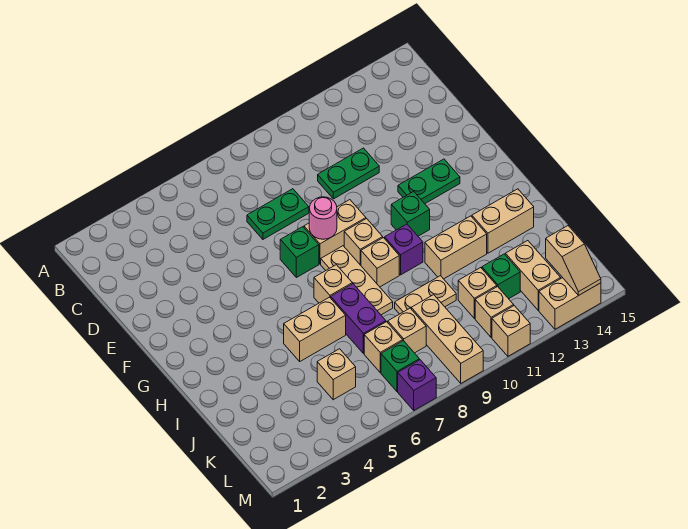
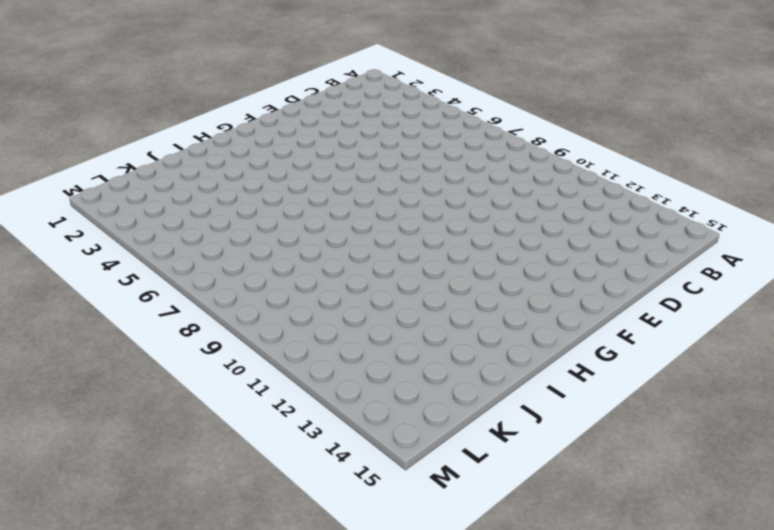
none -> green plate D7:D8 level 1
none -> green plate D10:D11 level 1
none -> green brick F7 level 1
none -> tan brick F8:F9 level 1

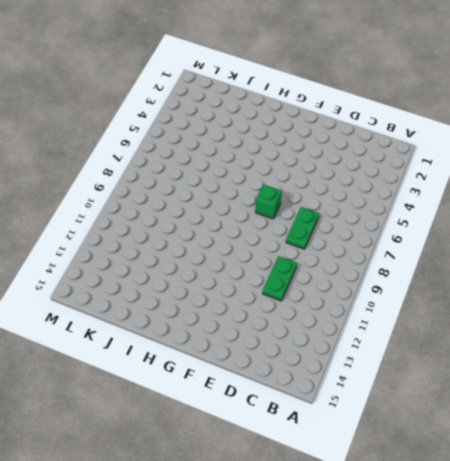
none -> tan brick F8:F9 level 1
none -> green plate F12:F13 level 1
none -> tan plate G8:I8 level 1
none -> tan brick G9 level 1

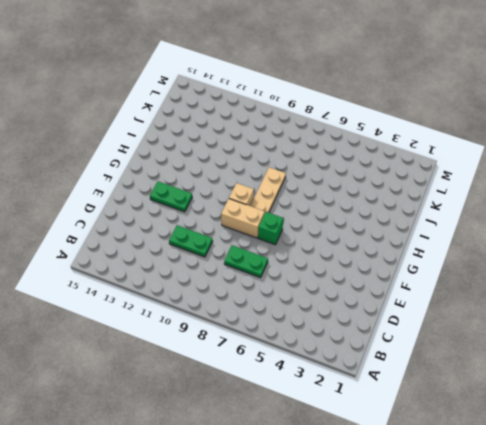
none -> green brick G11 level 1
none -> tan brick H7 level 1
none -> tan brick H9 level 1
none -> purple brick H10 level 1

